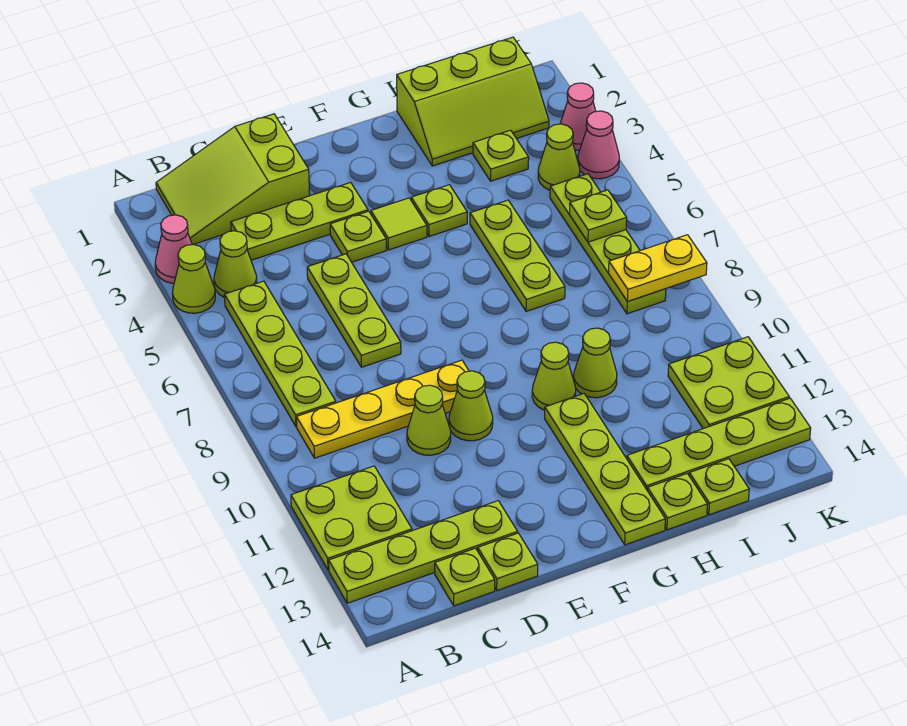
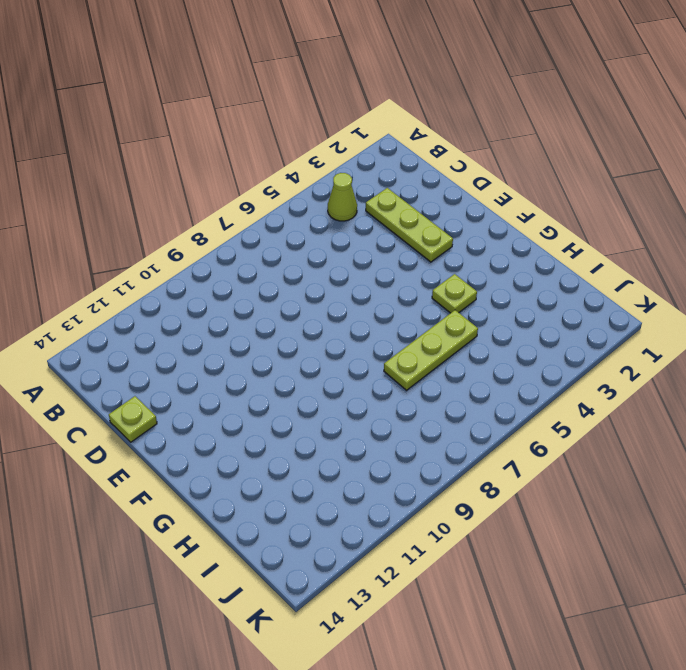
none -> pink cone A3 level 1
none -> lime cone A4 level 1
none -> lime plate A11:B12 level 1
none -> lime plate A13:D13 level 1

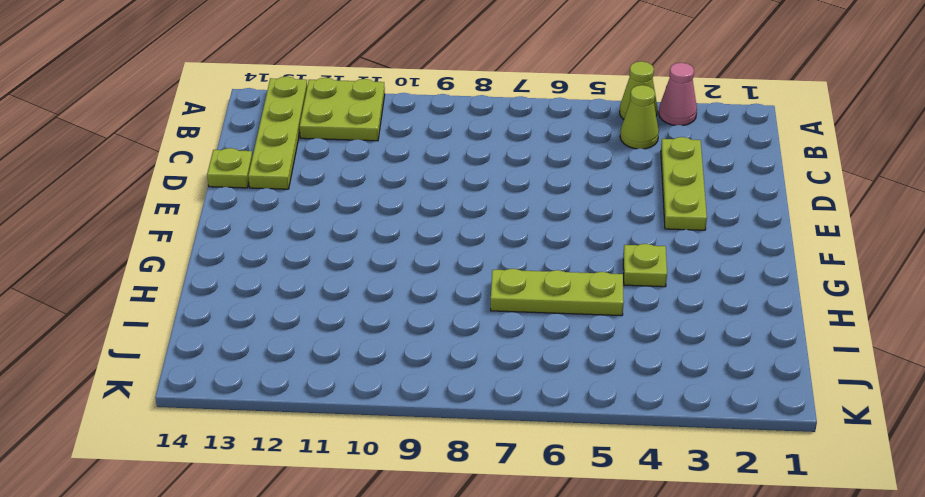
none -> lime slope B1:D2 level 1 top D
none -> lime plate B5:B8 level 1
none -> yellow plate B9:E9 level 1
none -> lime plate C14 level 1

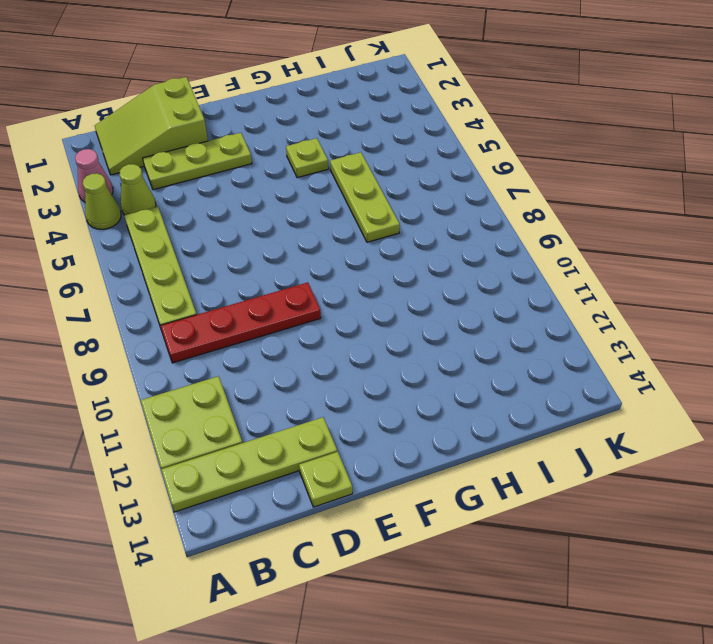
red plate B9:E9 level 1 -> yellow plate B9:E9 level 1
none -> lime plate C14 level 1
none -> lime plate D5:D7 level 1
none -> lime cone D10 level 1
none -> lime plate E4 level 1

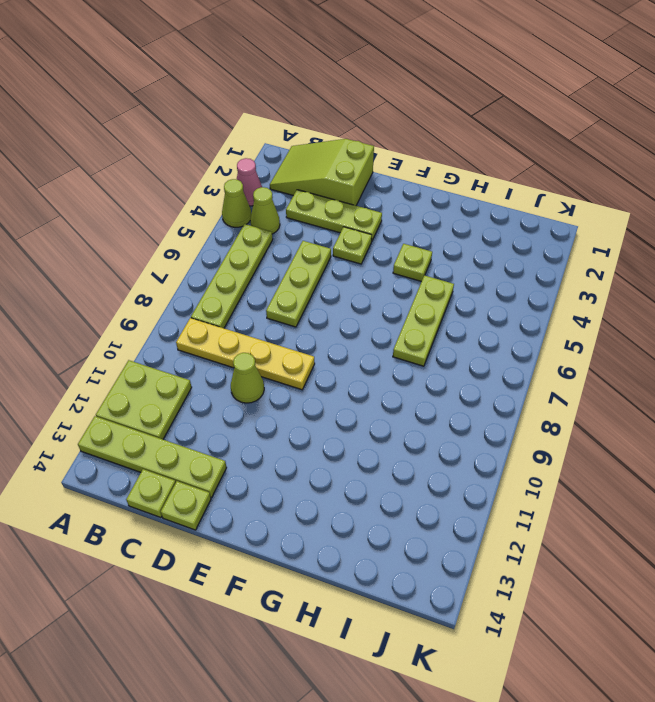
none -> lime cone E10 level 1
none -> lime tile F4 level 1
none -> lime cone G10 level 1
none -> lime plate G11:G14 level 1

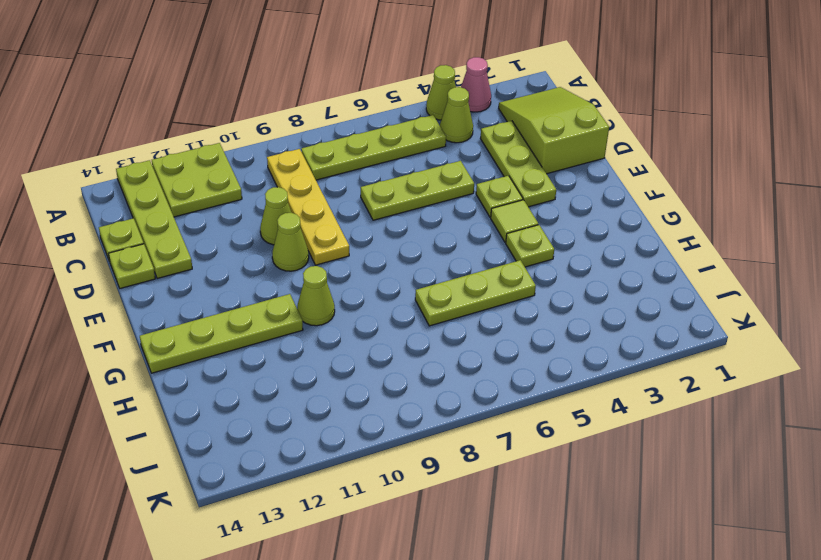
none -> lime slope H1:J2 level 1 top 1
none -> lime cone H10 level 1
none -> lime plate H13:K13 level 1
none -> lime plate H14 level 1

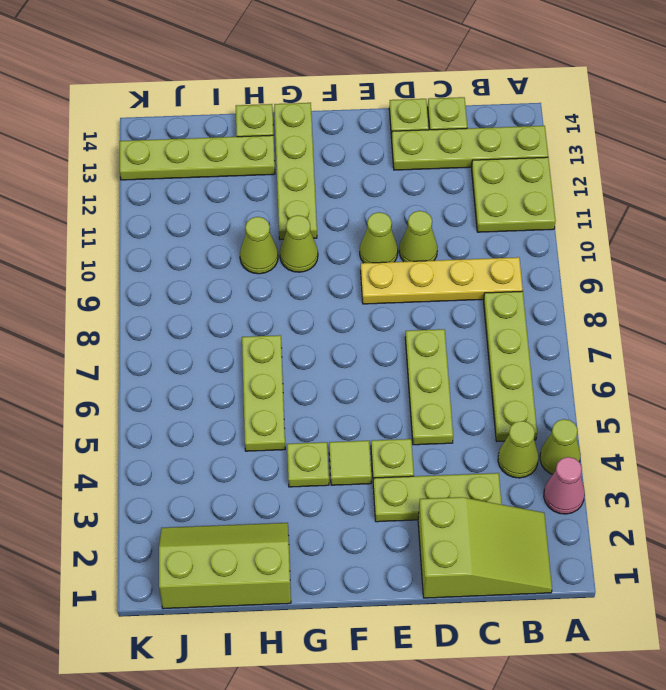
none -> lime plate I3 level 1
none -> lime plate I14 level 1
none -> lime cone J4 level 1
none -> lime plate J5:J8 level 1

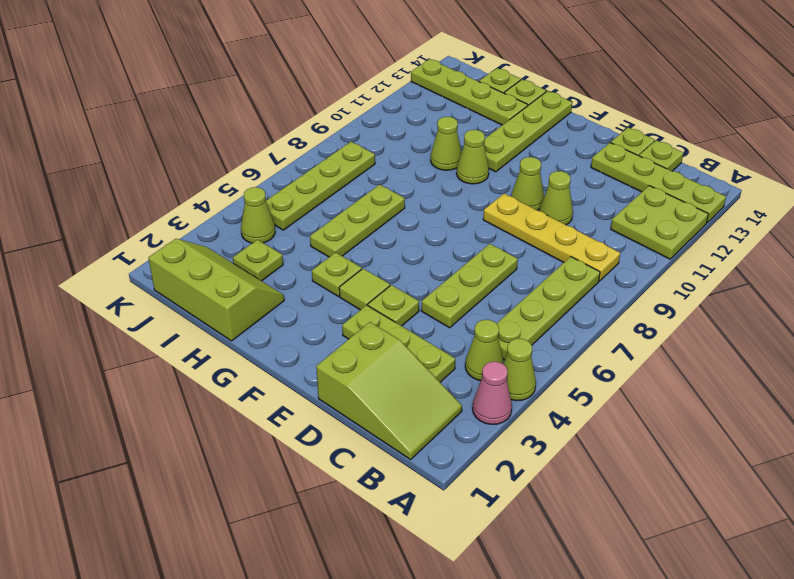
none -> lime plate J11:K12 level 1
none -> pink cone K3 level 1
none -> pink cone K4 level 1
none -> lime plate J6 level 2

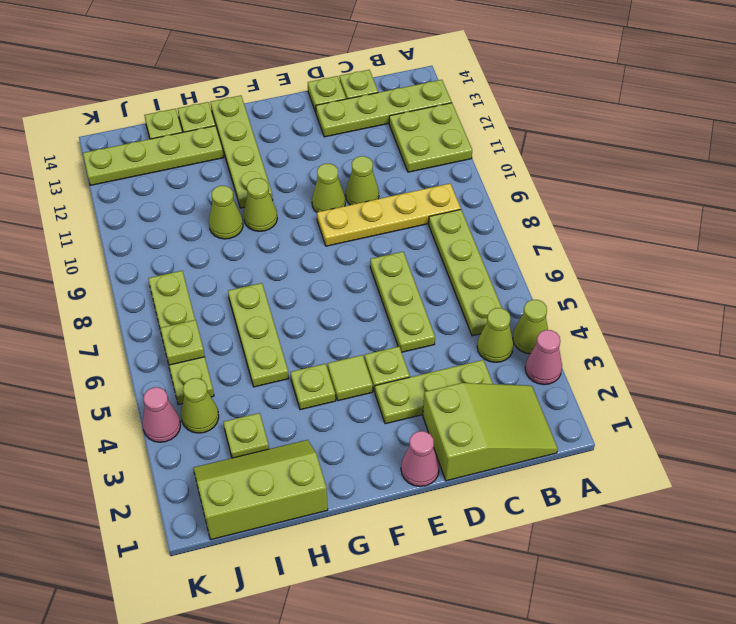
pink cone E1 level 1 -> pink cone K3 level 1
none -> lime plate J11:K12 level 1
none -> yellow plate J8:K8 level 2

